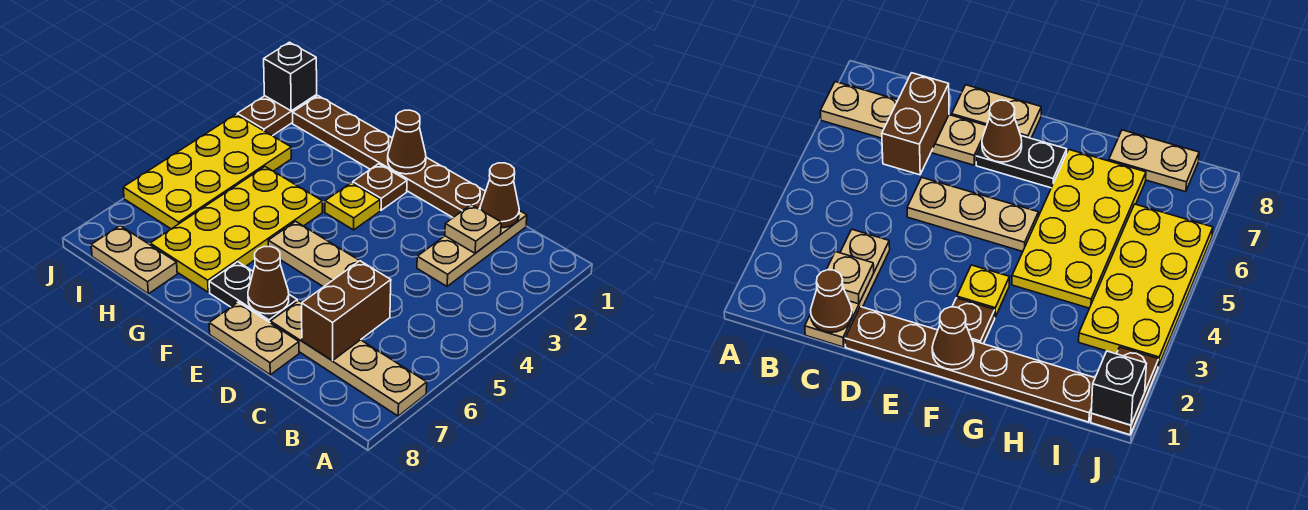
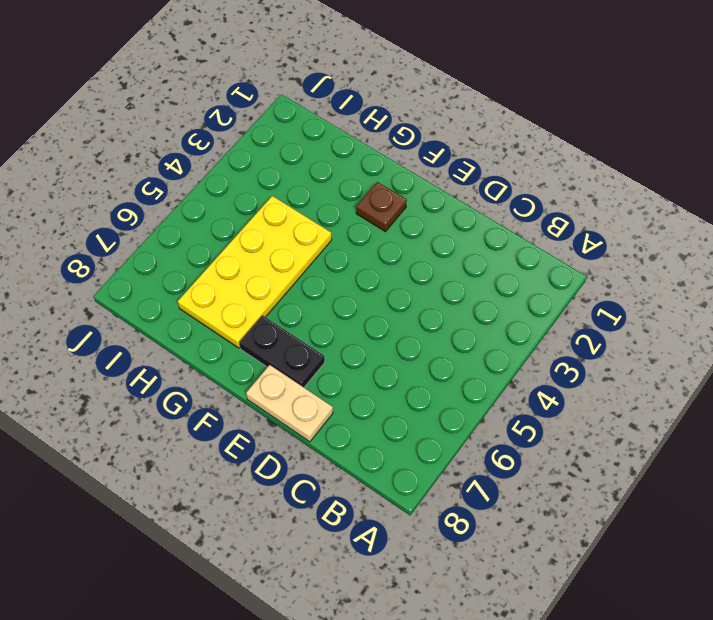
none -> tan plate A7:D7 level 1
none -> tan plate C1:C3 level 1
none -> brown plate D1:I1 level 1

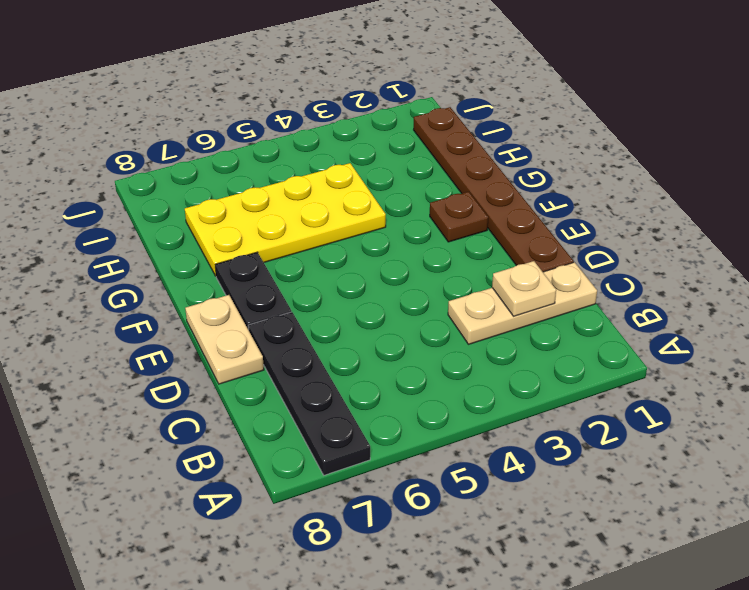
black plate A7:D7 level 1 -> tan plate A7:D7 level 1
none -> tan plate D5:F5 level 1
none -> yellow plate F3 level 1
none -> tan plate H8:I8 level 1

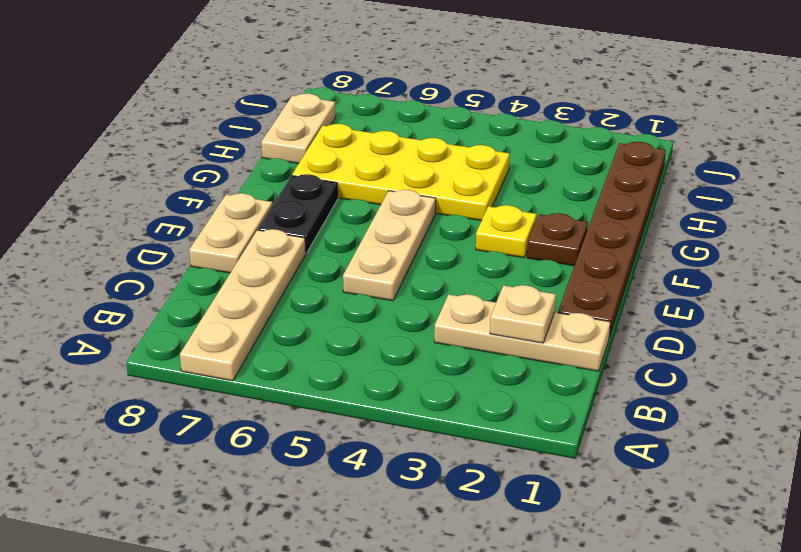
none -> yellow plate I3:J6 level 1
none -> brown plate J1:J2 level 1
none -> brown cone C1 level 2

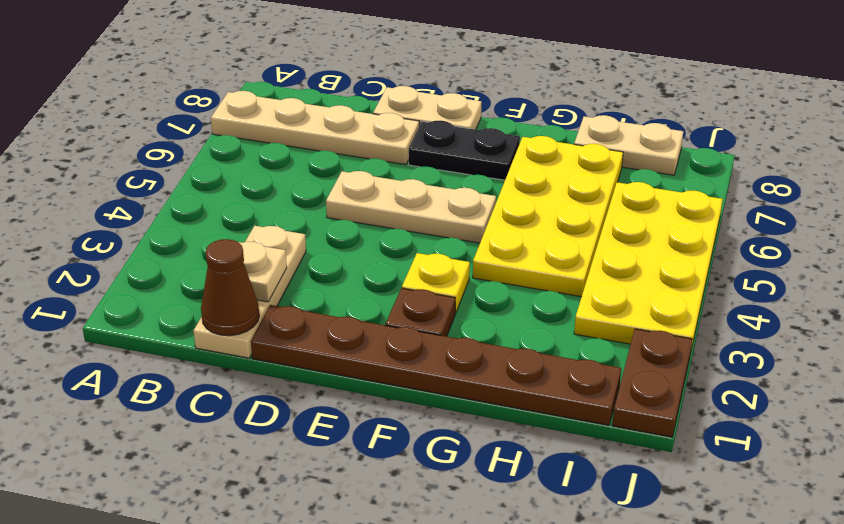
none -> brown brick C6:C7 level 2
none -> brown cone E7 level 2
none -> brown cone F1 level 2

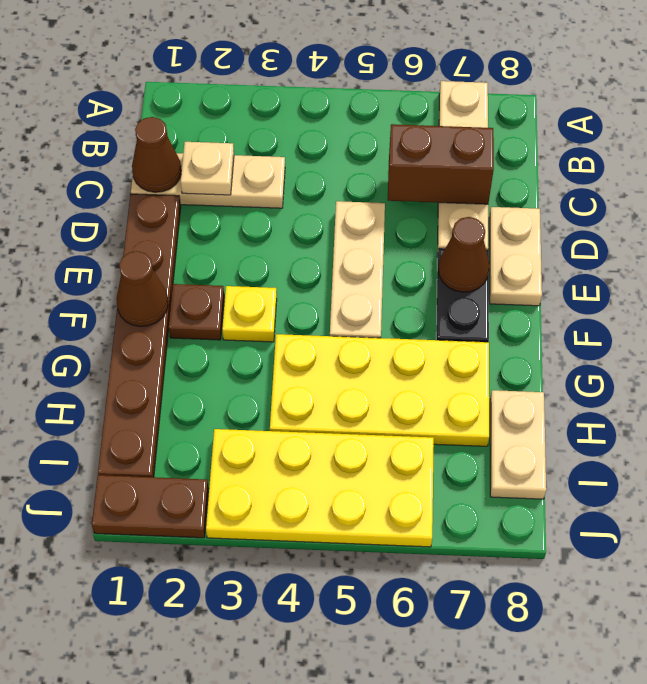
none -> black brick J1 level 2

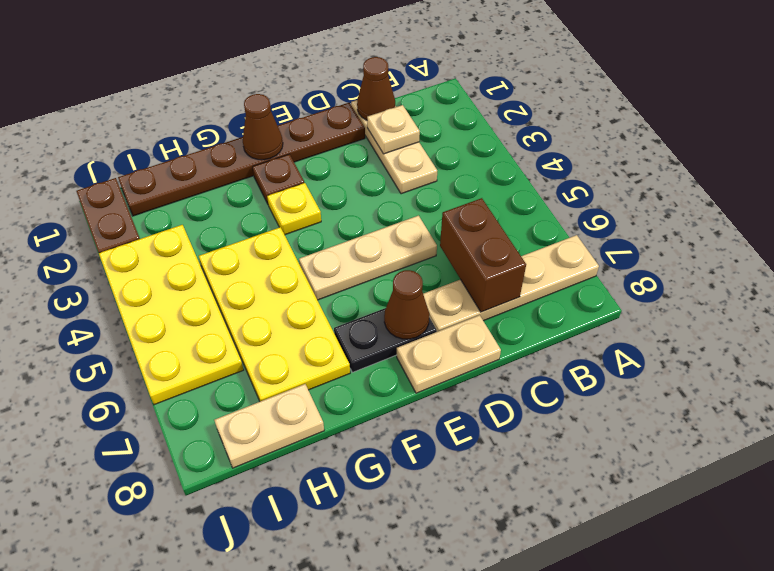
none -> black brick J1 level 2

